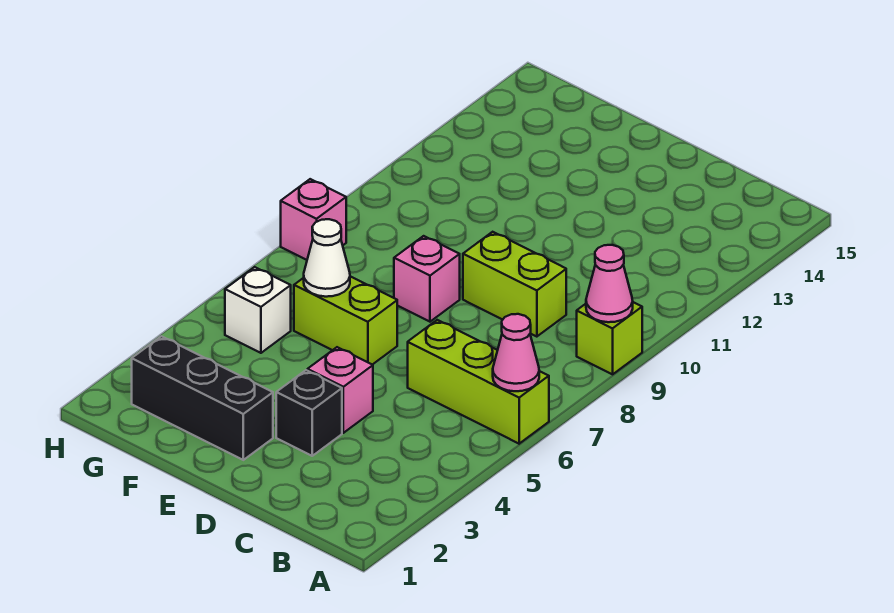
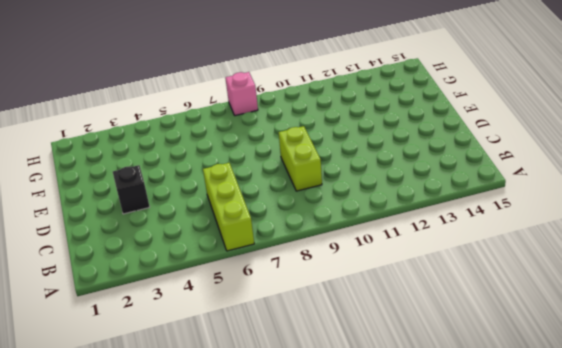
none -> lime brick A9 level 1
none -> pink brick D4 level 1
none -> black brick E2:G2 level 1

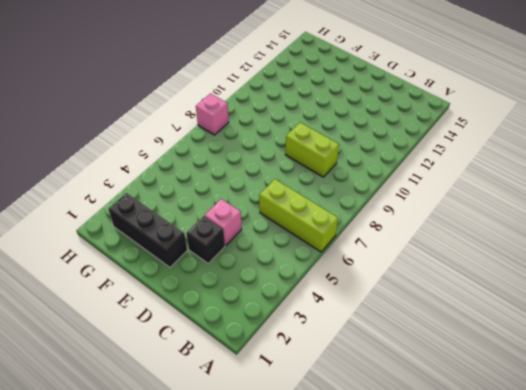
none -> lime brick A9 level 1
none -> lime brick E6:F6 level 1
none -> pink brick E8 level 1

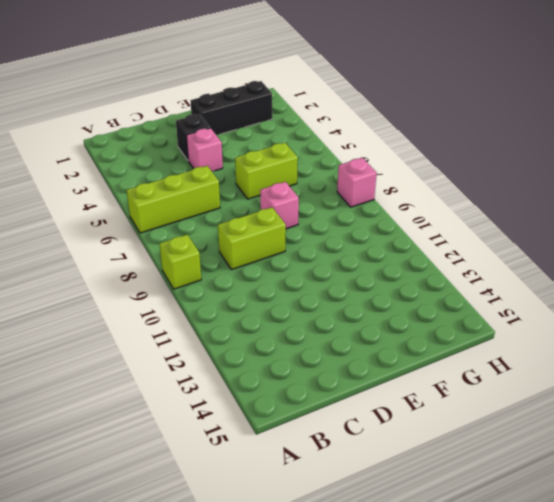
none -> white brick G5 level 1
none -> pink cone A6 level 2
none -> pink cone A9 level 2

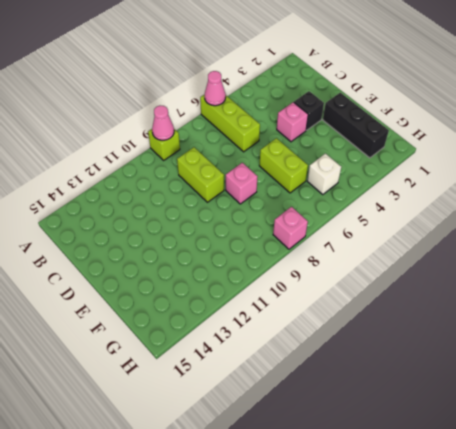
none -> white cone F6 level 2

